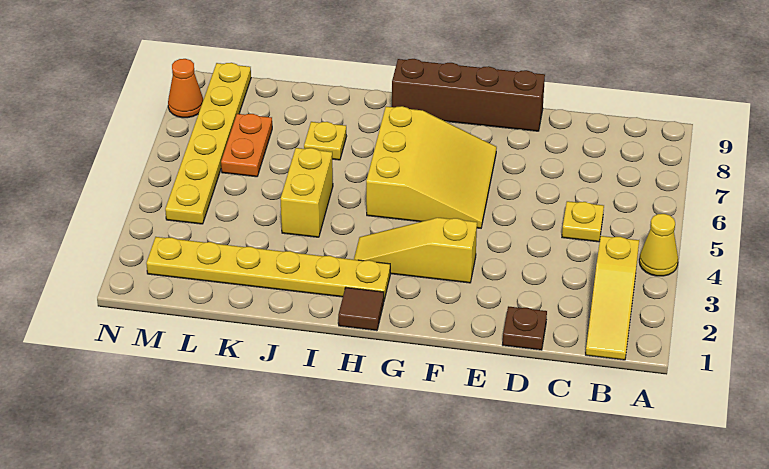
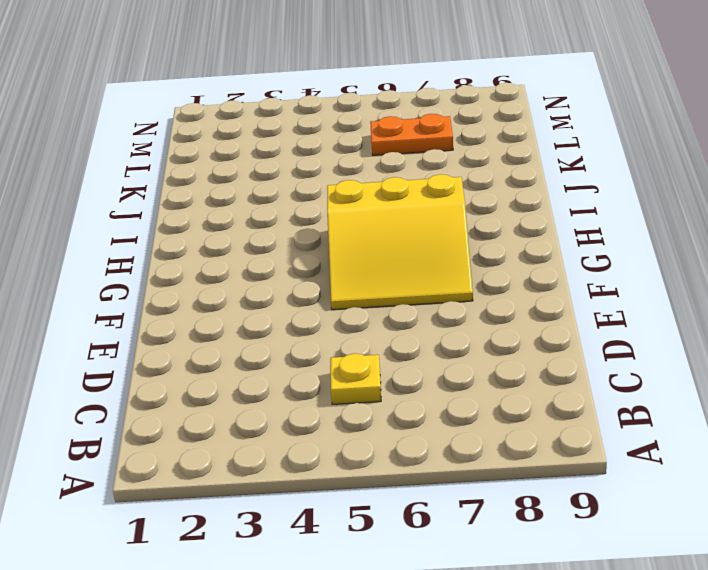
none -> yellow cone A4 level 1
none -> yellow slope B1:B3 level 1 top 3
none -> brown plate D1 level 1

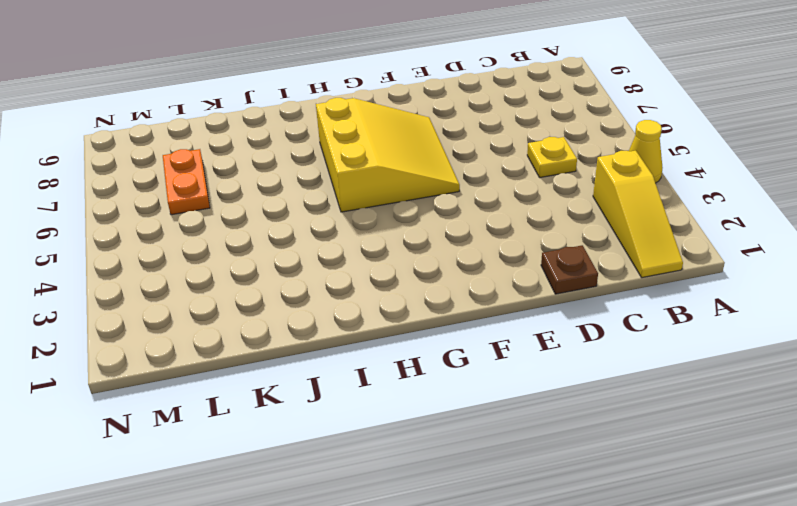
none -> brown brick E9:H9 level 1
none -> yellow slope F3:H3 level 1 top F
none -> brown tile H1 level 1

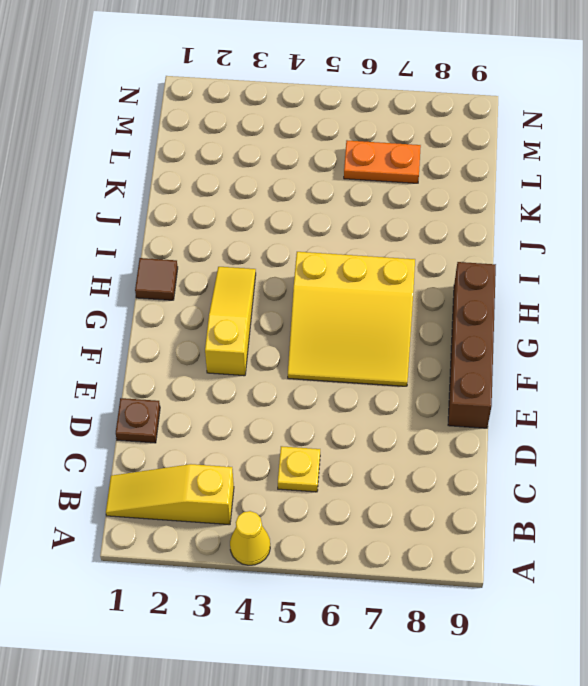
none -> yellow plate H2:M2 level 1
none -> yellow brick J4:J5 level 1
none -> yellow plate J7 level 1

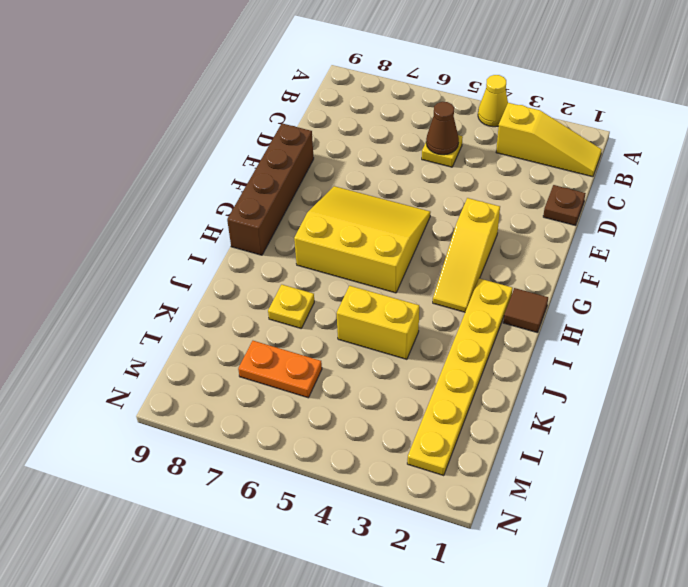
brown cone C5 level 2 -> none
none -> yellow plate M4:M9 level 1
none -> orange cone N8 level 1

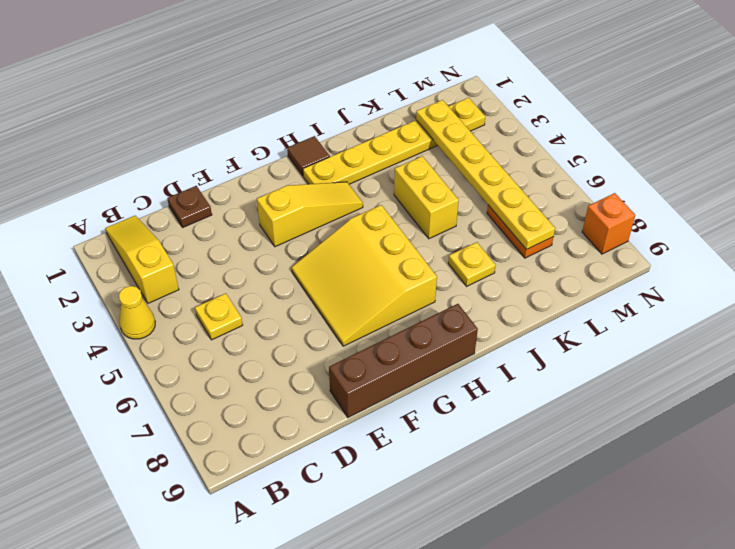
yellow plate L2:L7 level 2 -> yellow plate M4:M9 level 1
orange brick N8 level 1 -> orange cone N8 level 1

